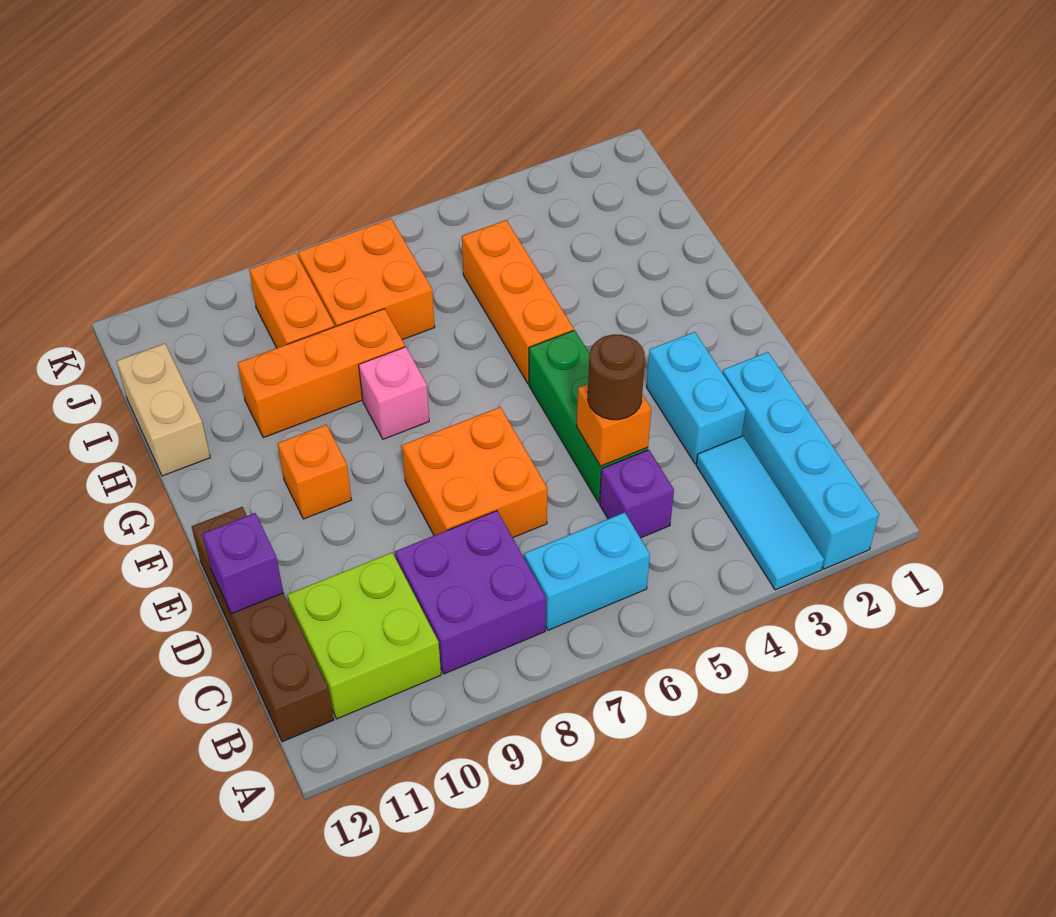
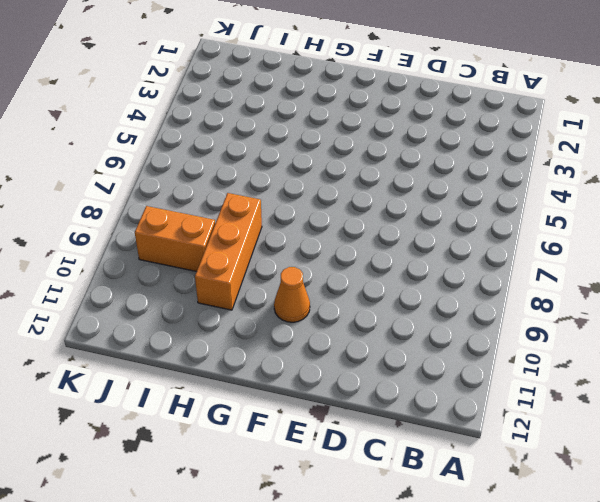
orange cone F10 level 1 -> orange brick F10 level 1
none -> cyan brick A2:D2 level 1
none -> cyan tile A3:C3 level 1
none -> cyan brick B6:B7 level 1

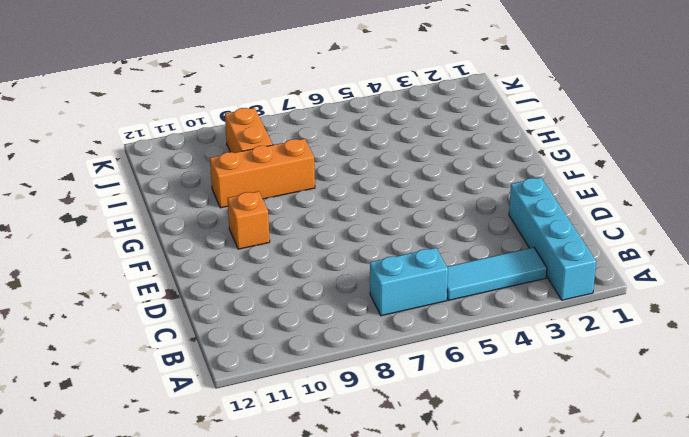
cyan tile B3:B5 level 1 -> cyan tile A3:C3 level 1
none -> purple brick B8:C9 level 1
none -> lime brick B10:C11 level 1
none -> brown brick B12:E12 level 1

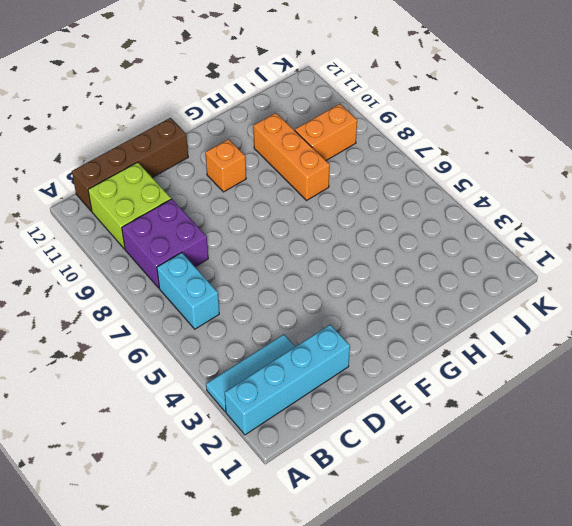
none -> purple brick C5 level 1
none -> cyan brick D3:E3 level 1
none -> green brick D5:F5 level 1

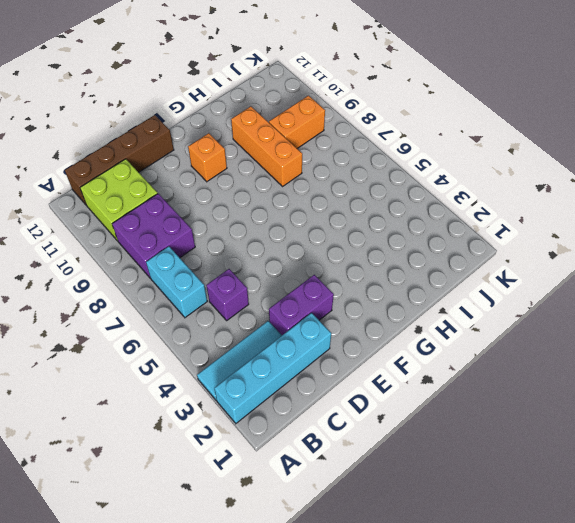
purple brick D3:E3 level 1 -> cyan brick D3:E3 level 1
none -> green brick D5:F5 level 1
none -> orange brick D7:E8 level 1
none -> orange brick G5:I5 level 1

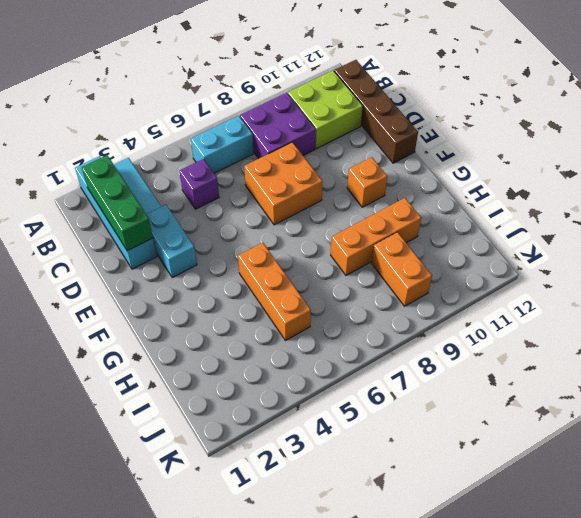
green brick B2:D2 level 2 -> green brick D5:F5 level 1
none -> pink brick G8 level 1
none -> tan brick H12:I12 level 1
none -> orange brick I7:J8 level 1

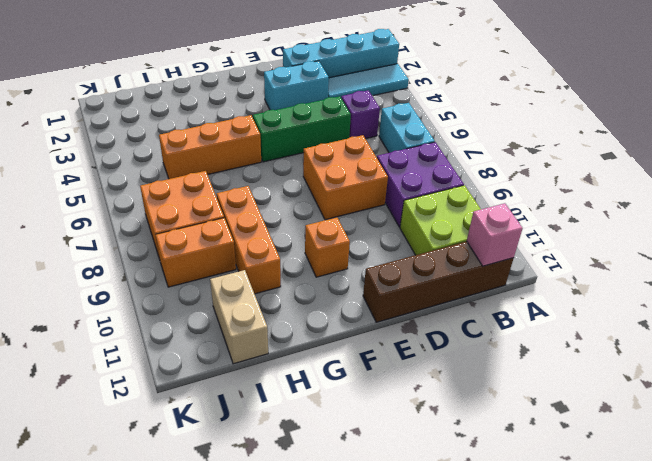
pink brick B12 level 2 -> pink brick G8 level 1
tan brick I11:I12 level 1 -> tan brick H12:I12 level 1
none -> orange brick D5 level 2
none -> purple brick D12 level 2
none -> brown round brick D5 level 3

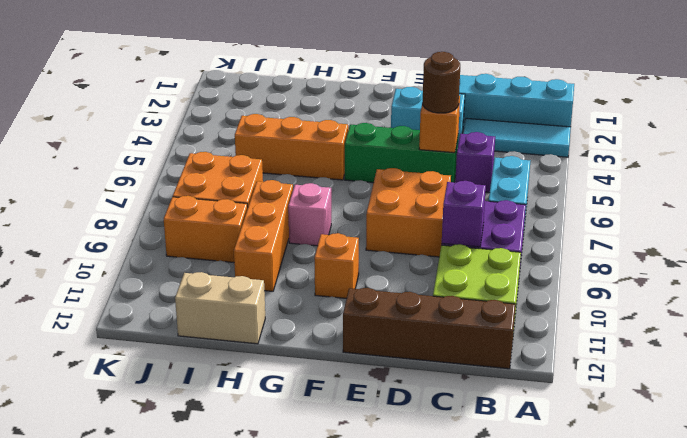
purple brick C9 level 2 -> purple brick D12 level 2

